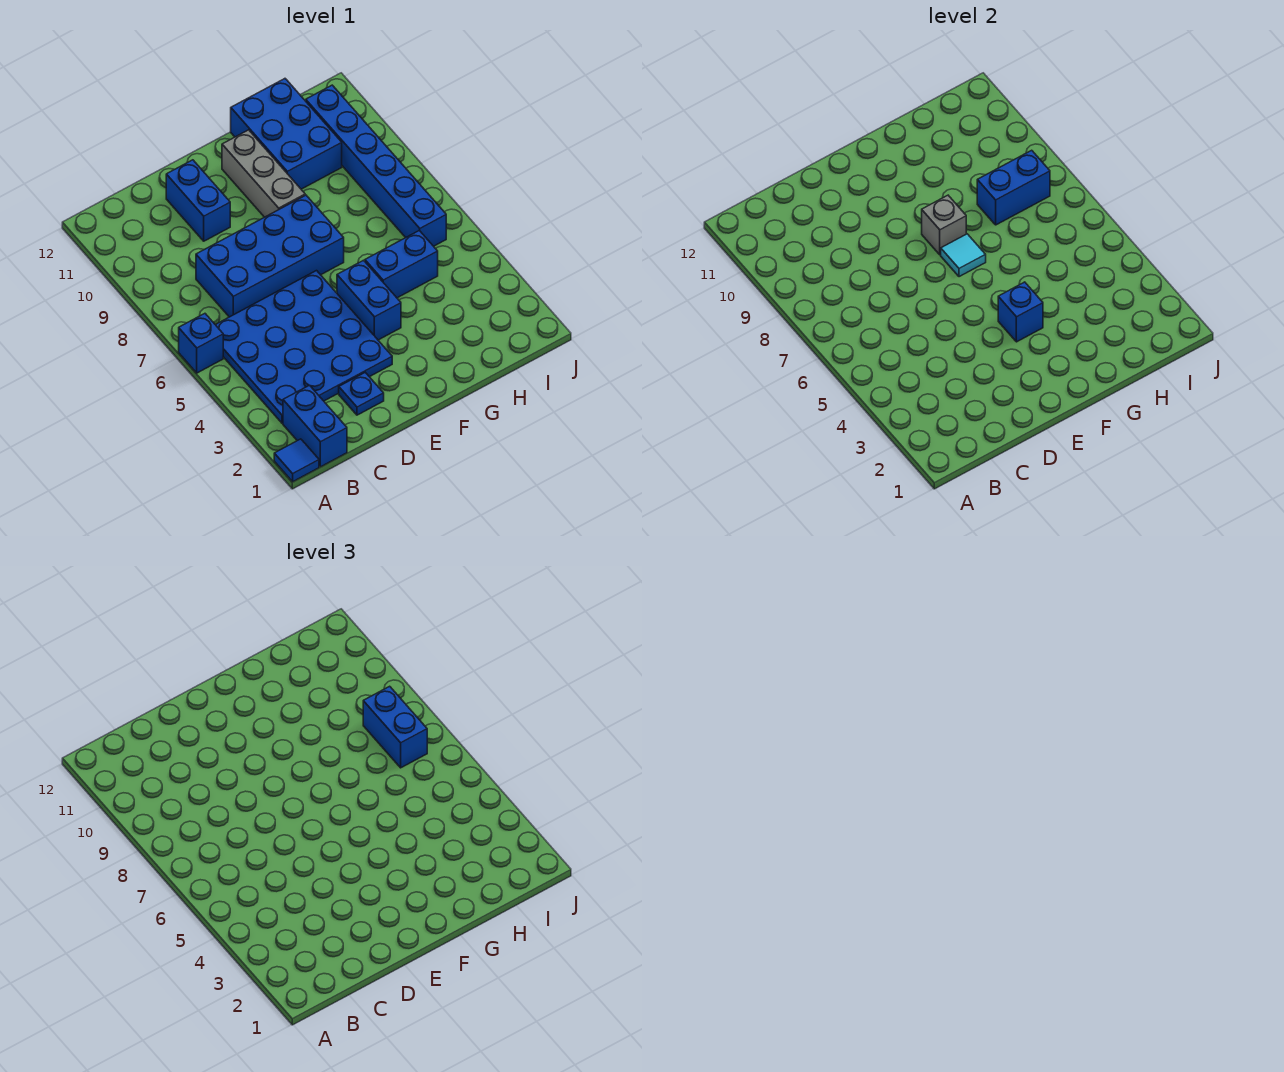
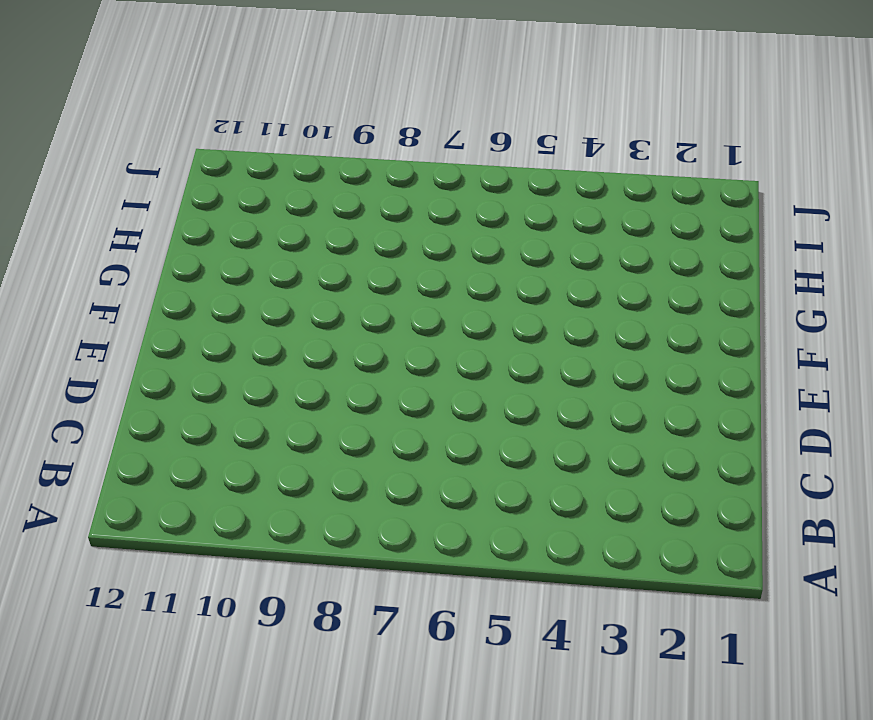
none -> blue tile A1 level 1
none -> blue brick A6 level 1
none -> blue brick B1:B2 level 1

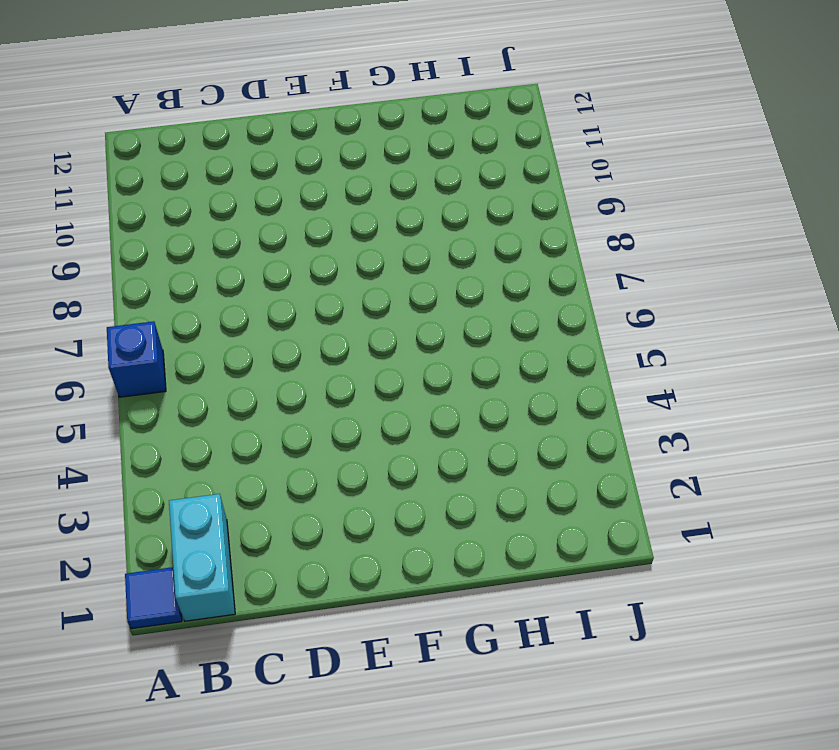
cyan brick B1:B2 level 1 -> blue brick B1:B2 level 1
none -> blue plate B3:E6 level 1
none -> blue brick C7:F8 level 1
none -> blue plate D2 level 1

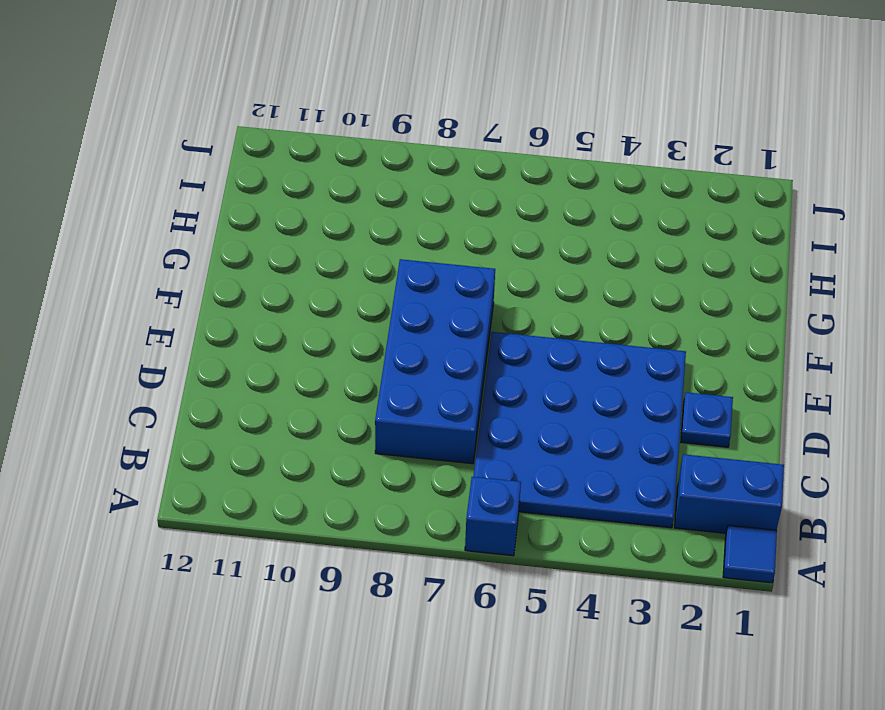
none -> blue brick D10:D11 level 1
none -> blue brick F4:F5 level 1
none -> grey brick F9:F11 level 1

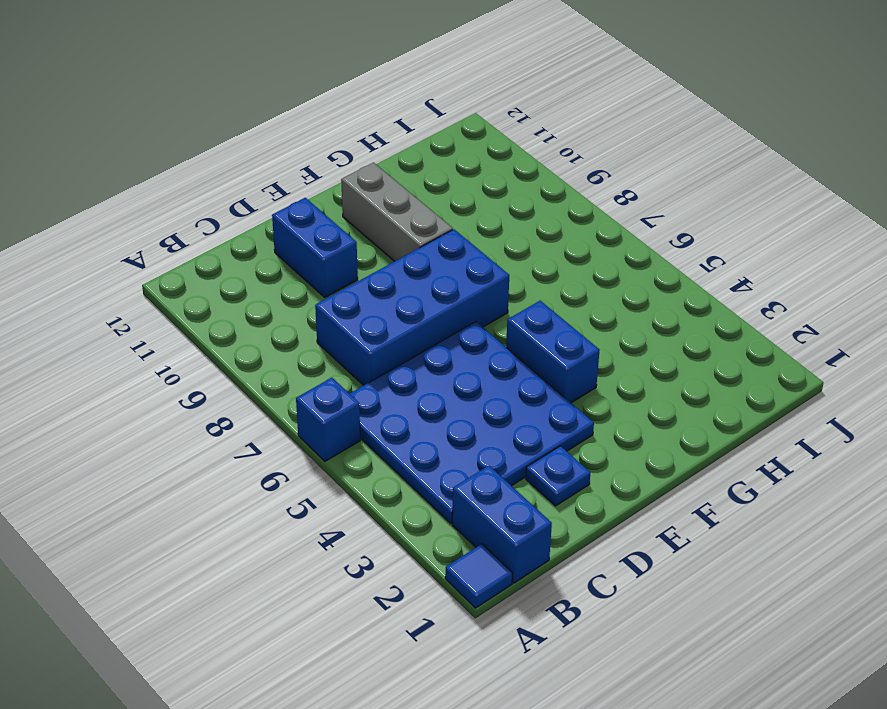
none -> blue brick G5:H5 level 1
none -> blue brick G10:H12 level 1
none -> blue brick I6:I11 level 1

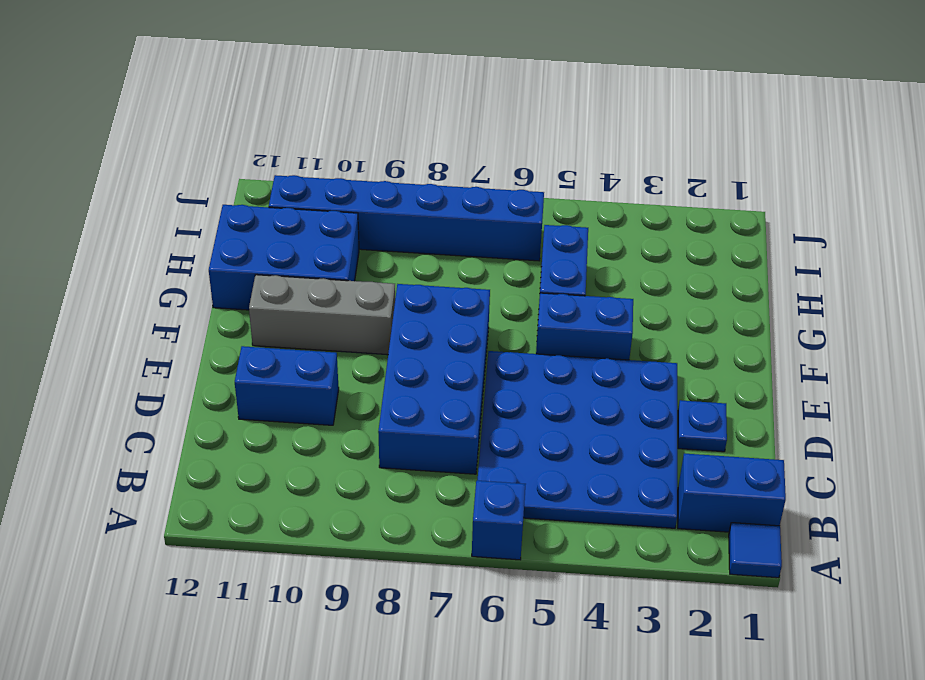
none -> blue brick F4 level 2
none -> cyan tile F7 level 2
none -> grey brick F8 level 2

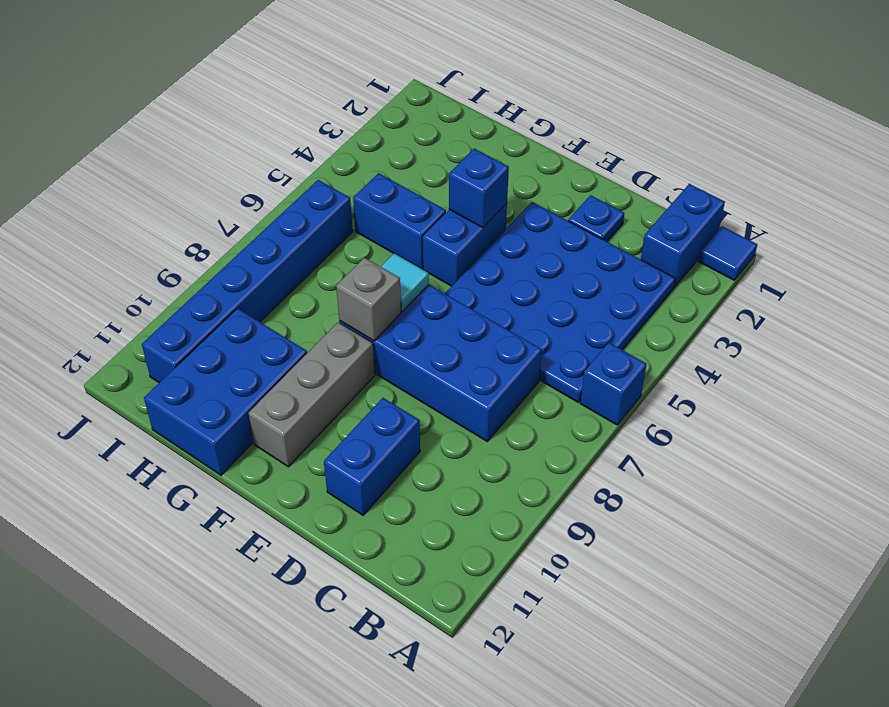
none -> blue brick H8:I8 level 2
none -> blue brick I7:I8 level 3

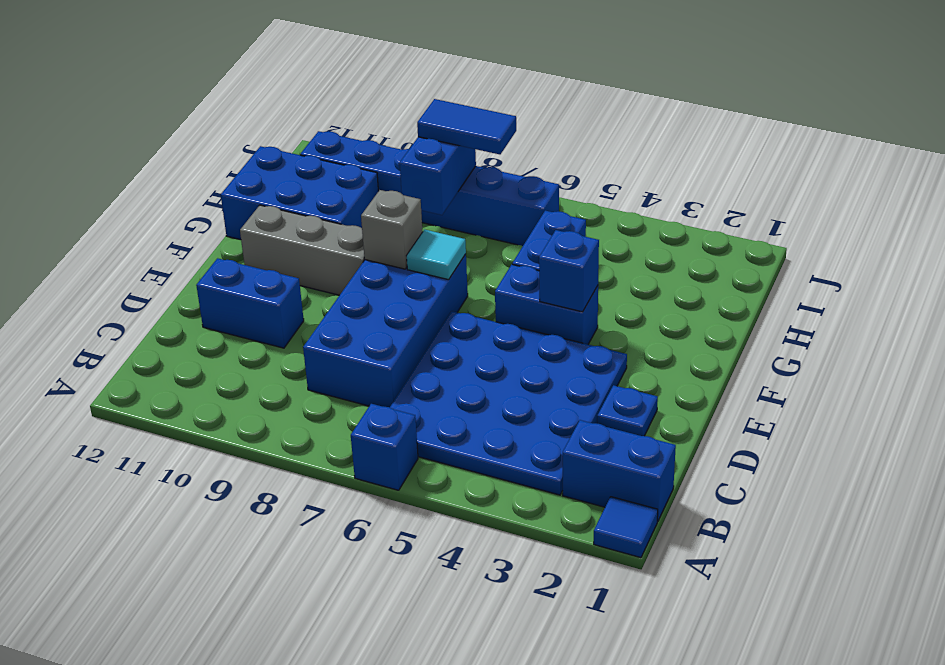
blue tile I7:I8 level 3 -> blue brick I7:I8 level 3

